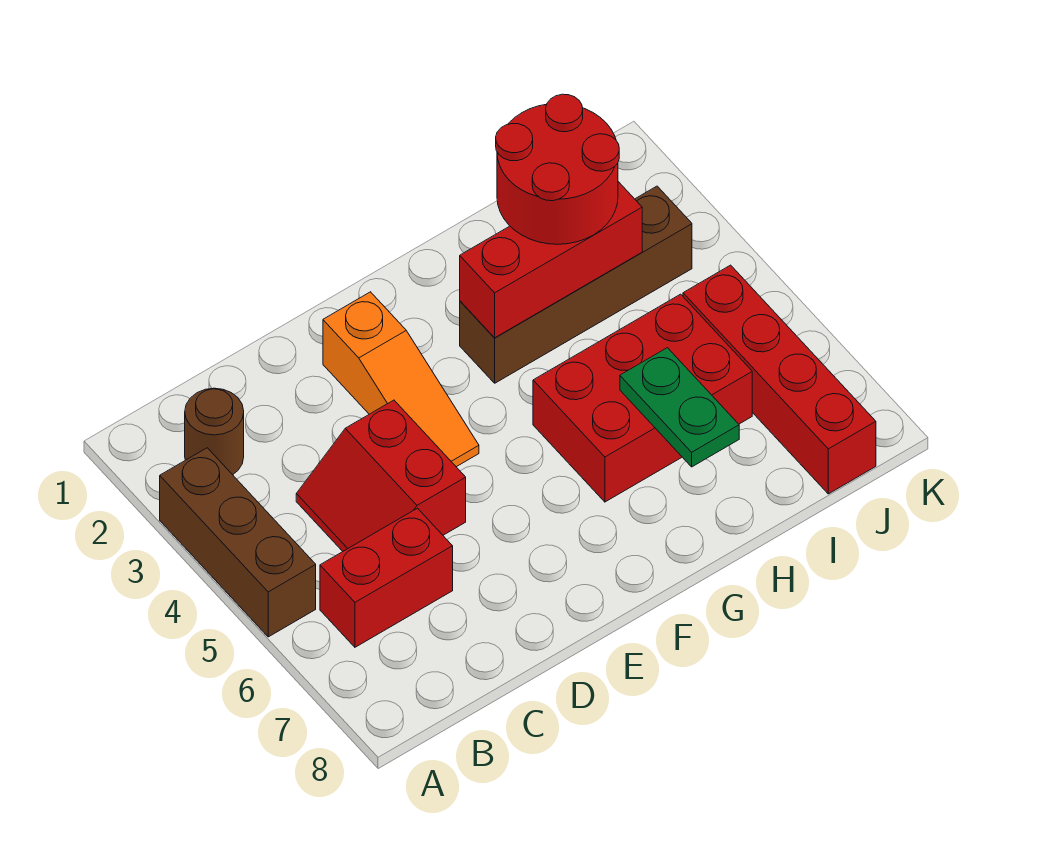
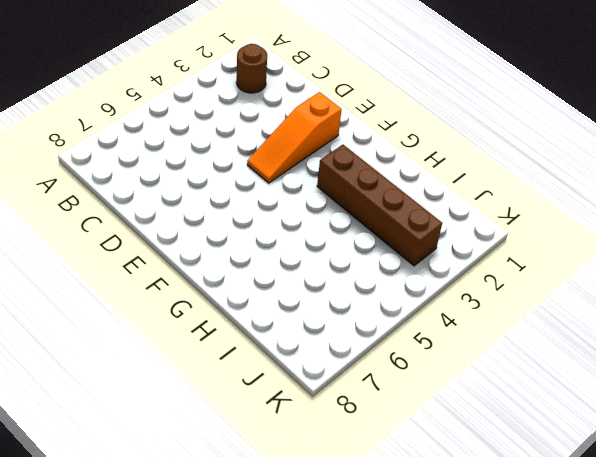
none -> brown brick A3:A5 level 1
none -> red brick B6:C6 level 1

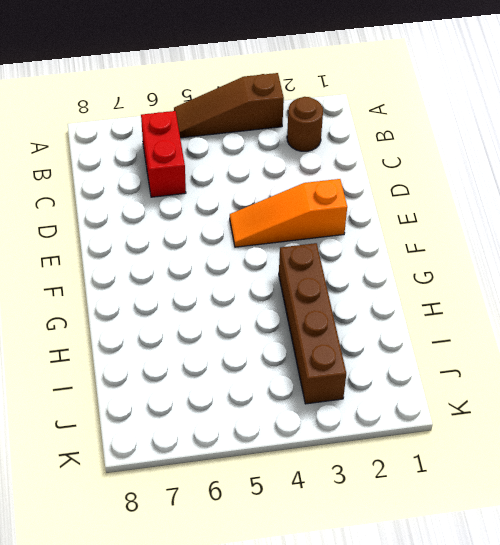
brown slope A3:A5 level 1 top 3 -> brown brick A3:A5 level 1
none -> red slope C4:D5 level 1 top D
none -> red brick G5:I6 level 1

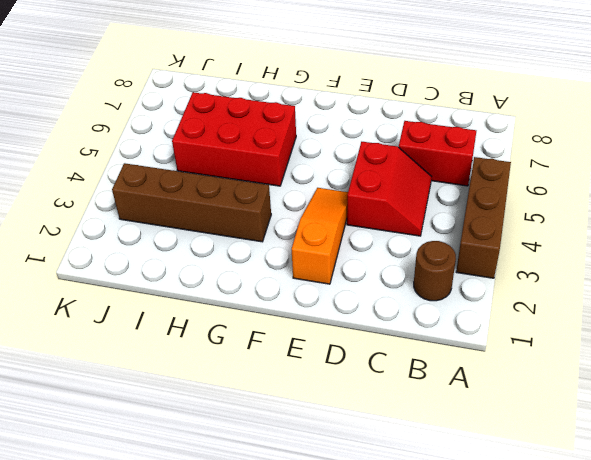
none -> red brick J5:J8 level 1
none -> red brick G3:I3 level 2

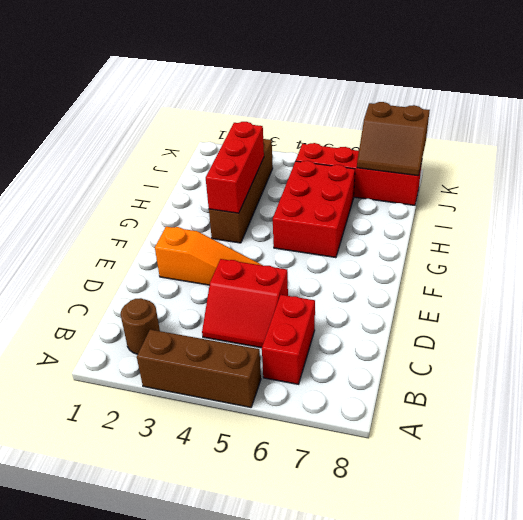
brown slope J7:K8 level 2 top K -> none
none -> green plate H6:H7 level 2
none -> red round brick H2:I3 level 3

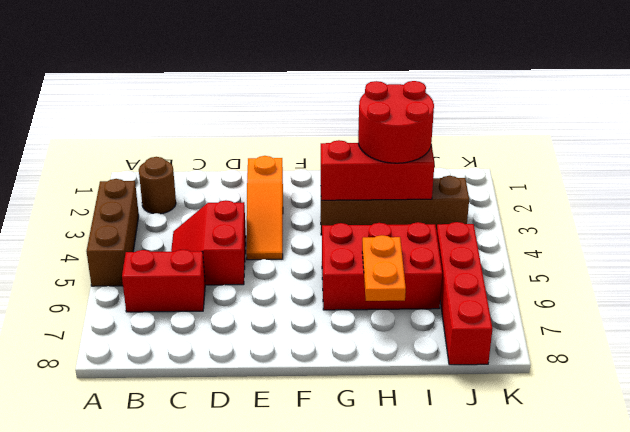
orange plate H6:H7 level 2 -> green plate H6:H7 level 2

